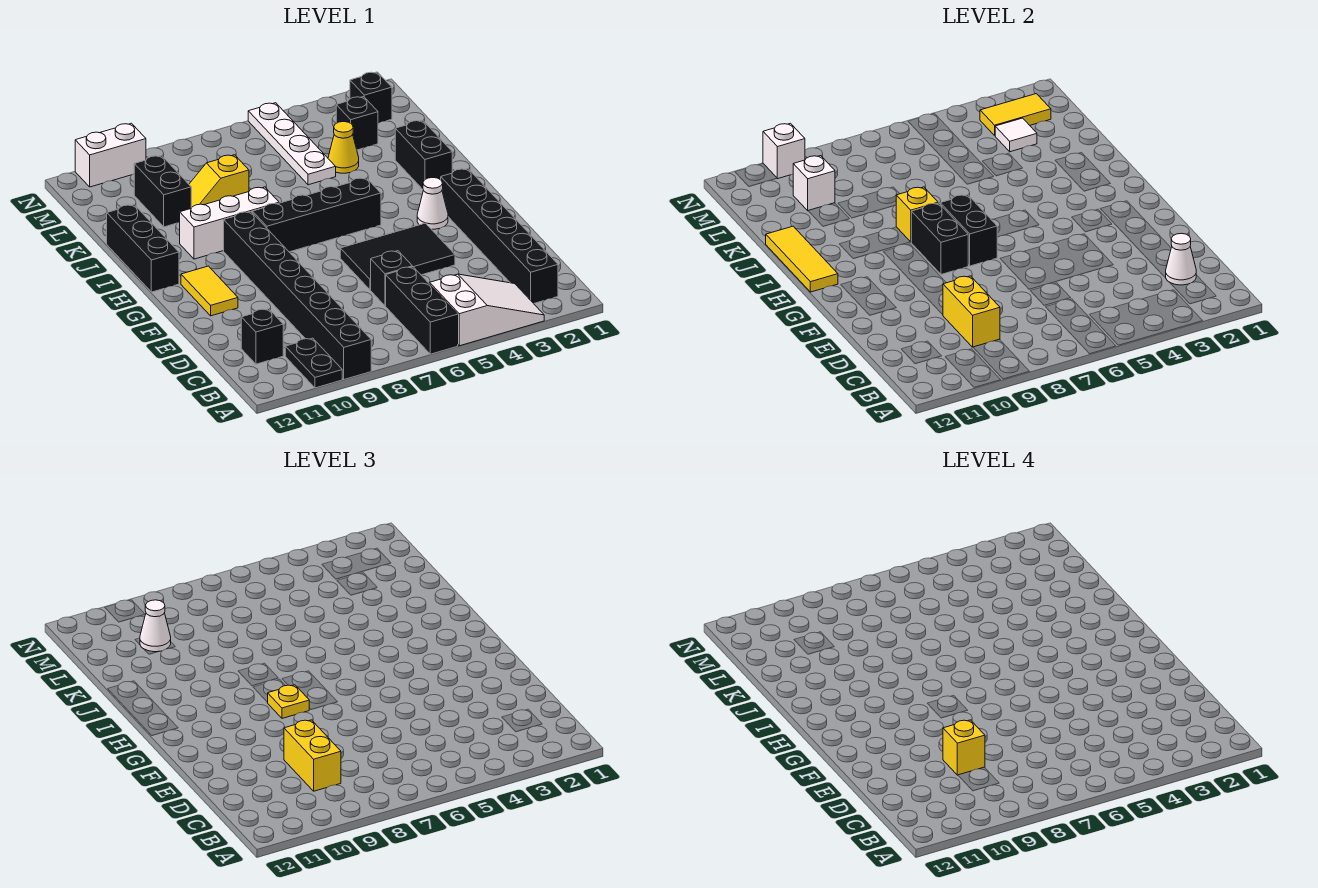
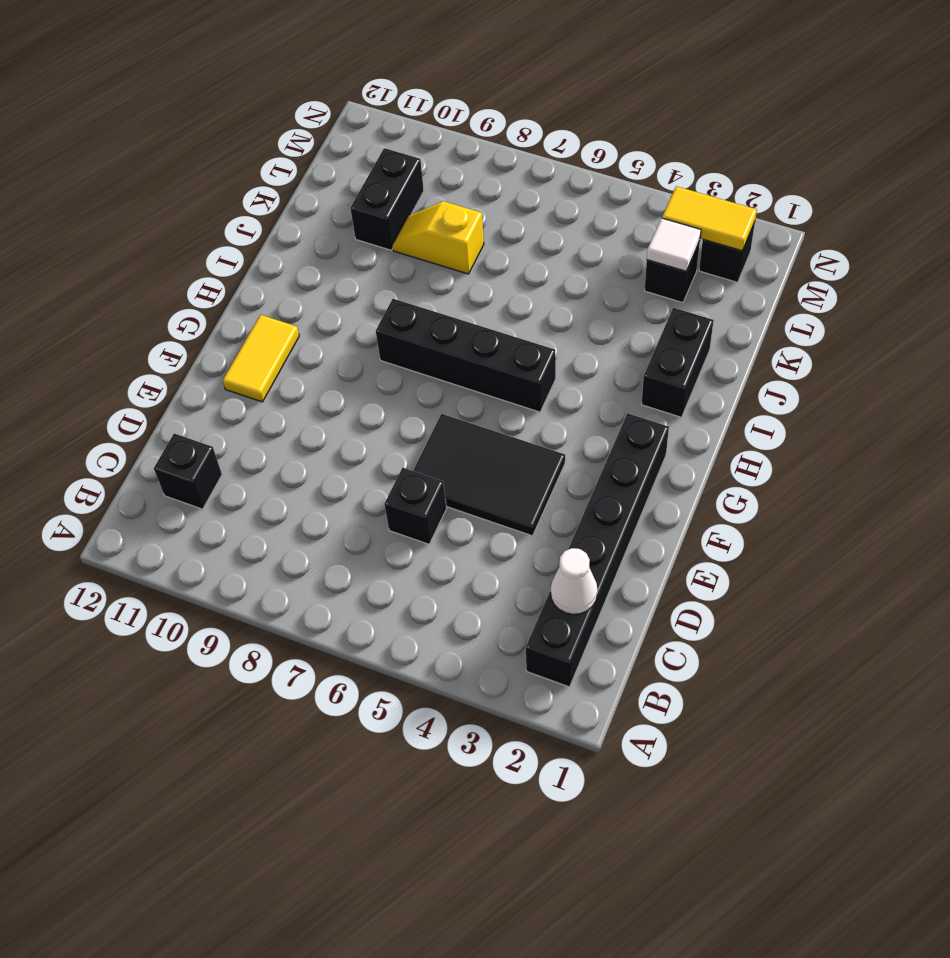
none -> white slope A3:B5 level 1 top 5
none -> black brick A6:C6 level 1
none -> black brick A9:H9 level 1
none -> black plate A10:B10 level 1

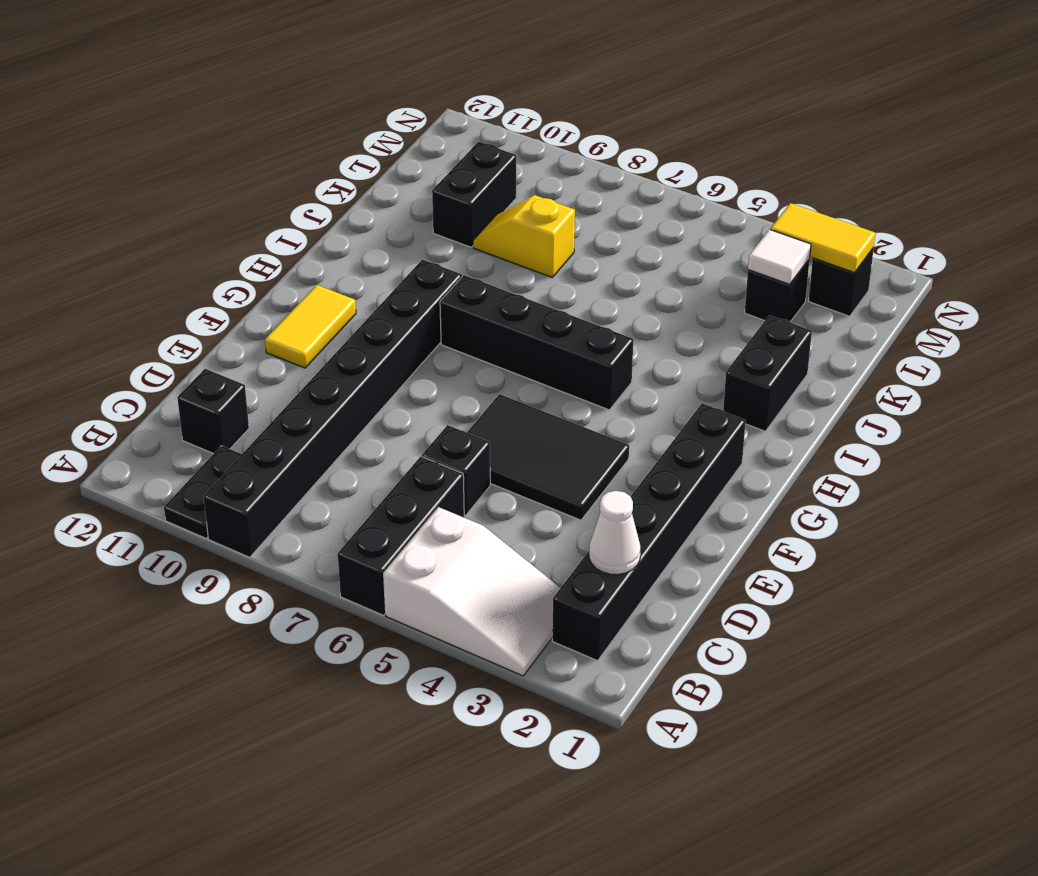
none -> white cone G3 level 1
none -> black brick H12:J12 level 1
none -> white brick I8:I10 level 1
none -> yellow cone K4 level 1

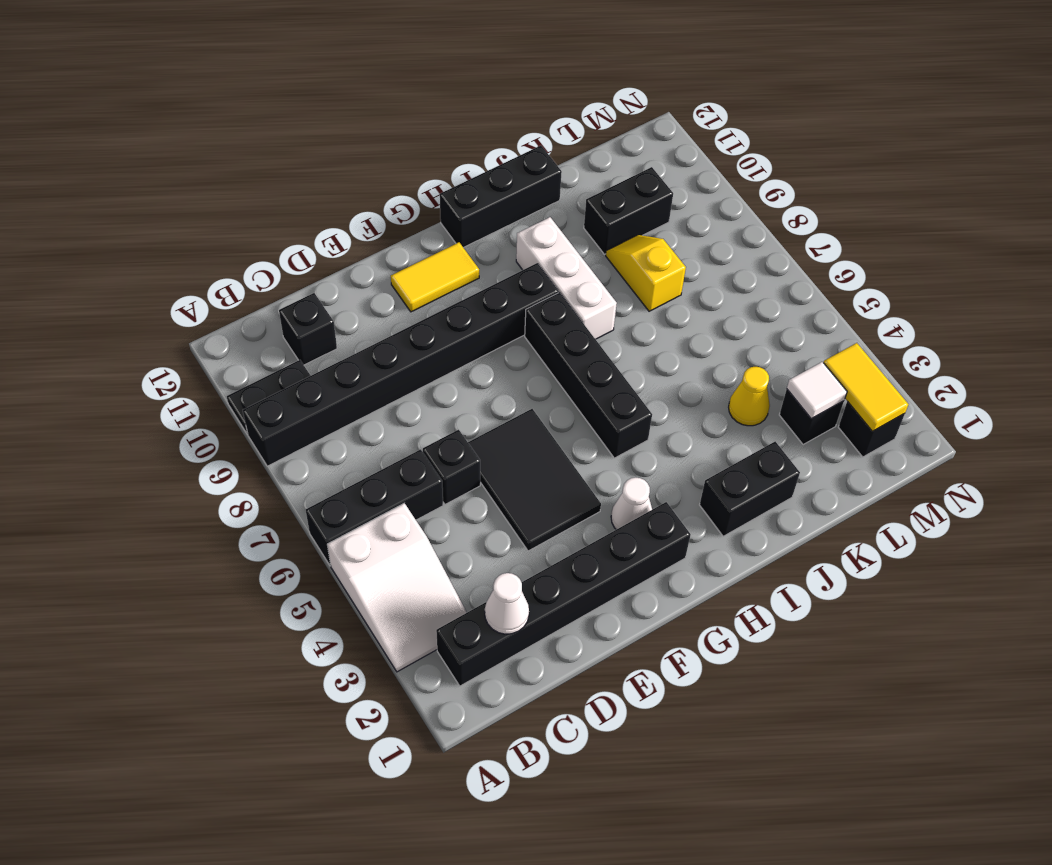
none -> white plate K5:N5 level 1
none -> white brick N10:N11 level 1
none -> yellow brick C9:D9 level 2
none -> black brick G7:H7 level 2

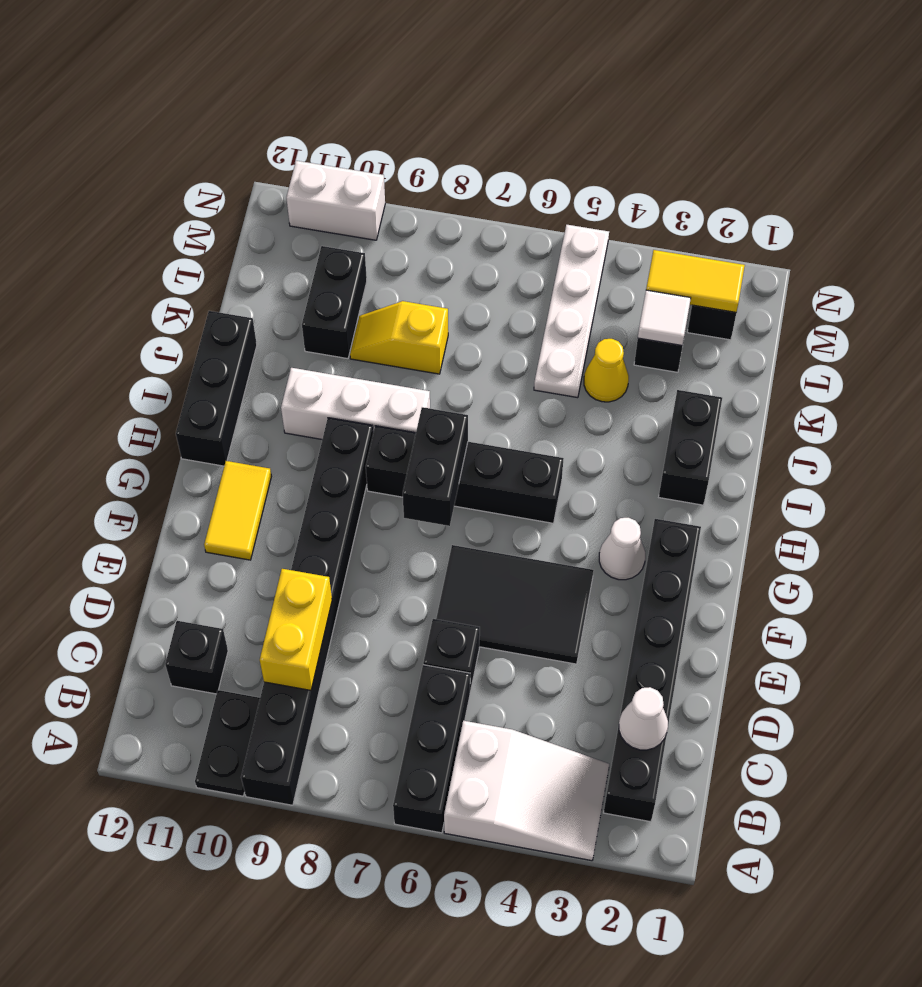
none -> black brick G8:H8 level 2
none -> yellow tile H12:J12 level 2
none -> yellow brick I8 level 2
none -> white brick L10 level 2

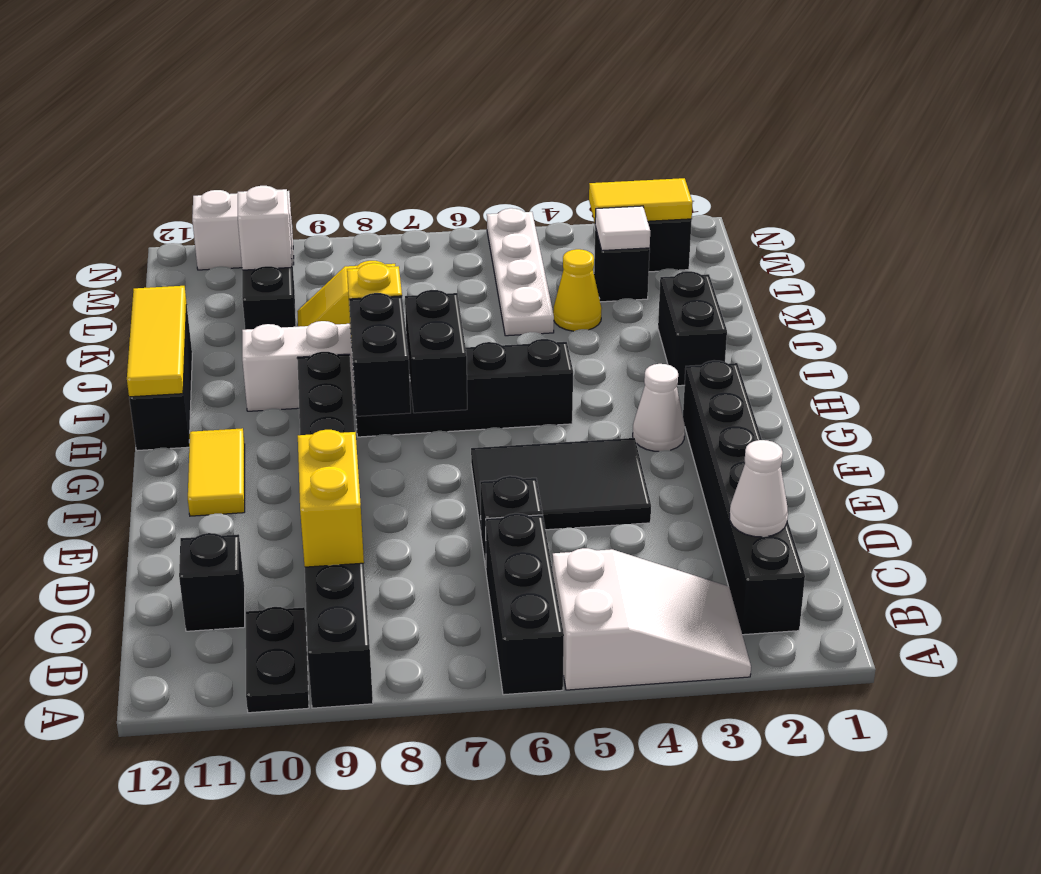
none -> white brick N10 level 2
none -> yellow brick C9:D9 level 3
none -> yellow plate G8 level 3
none -> white cone L10 level 3

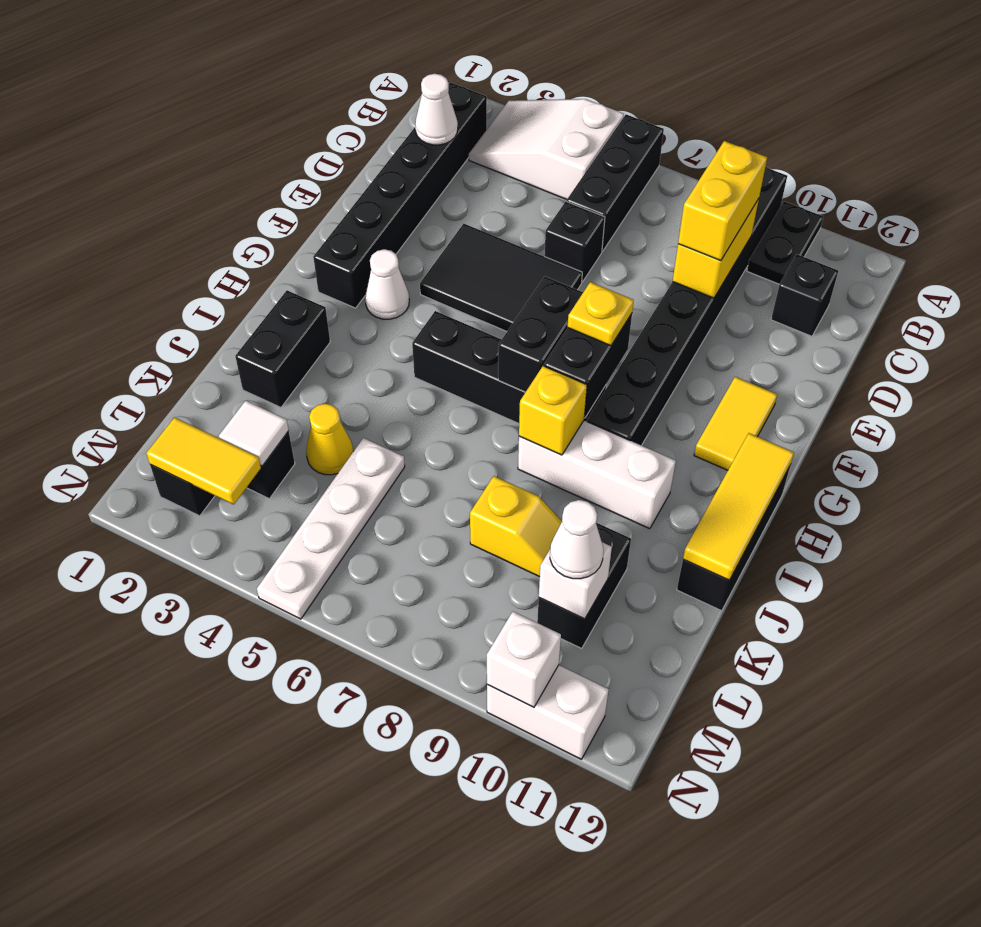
none -> yellow brick D9 level 4

